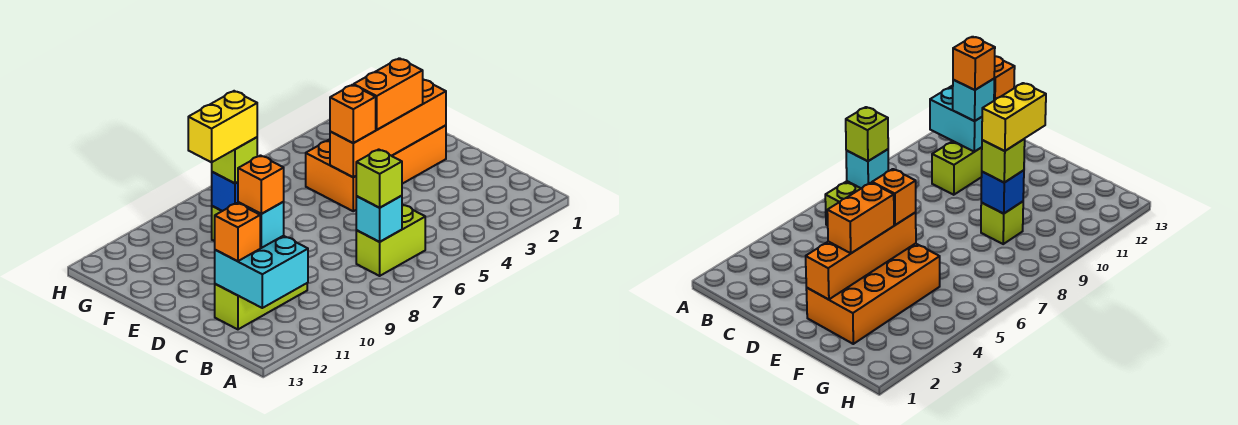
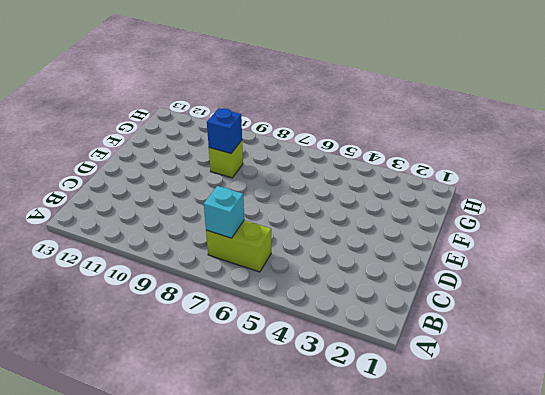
none -> lime brick C10:C12 level 1
none -> orange brick E2:F5 level 1
none -> cyan brick B11:C12 level 2

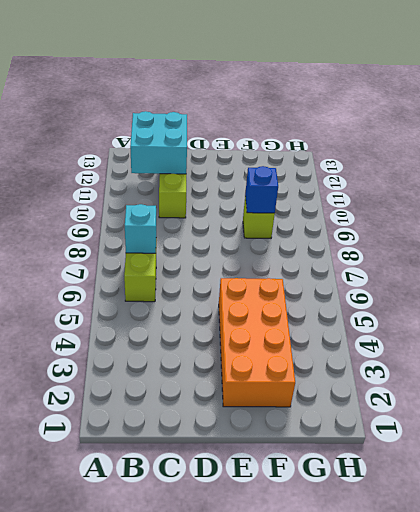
none -> orange brick E2:E5 level 2
none -> lime brick B7 level 3
none -> cyan brick C11 level 3

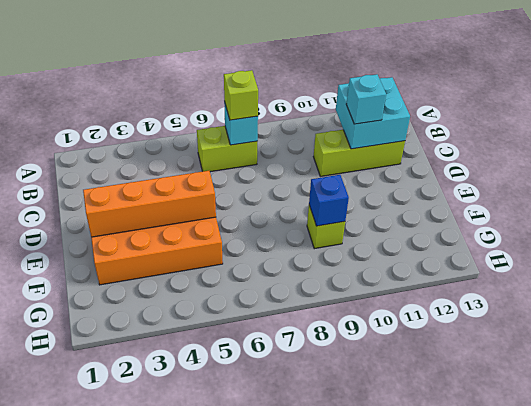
none -> orange brick C12 level 3
none -> orange brick E3:E4 level 3
none -> orange brick E5 level 3

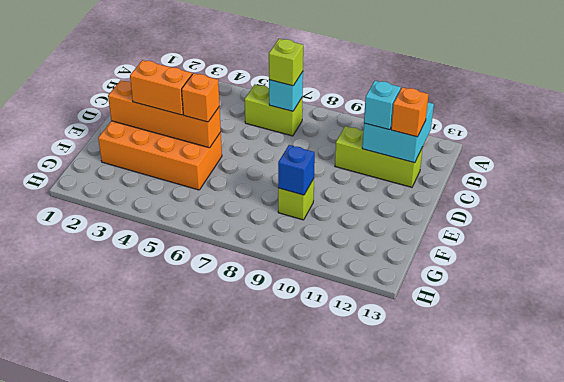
none -> lime brick F9 level 3
none -> orange brick C11 level 4
none -> yellow brick F9:F10 level 4

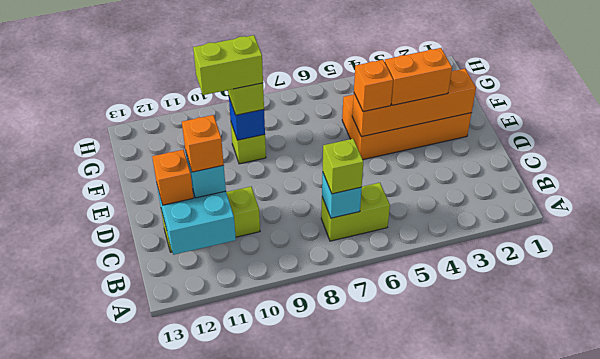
lime brick F9:F10 level 4 -> yellow brick F9:F10 level 4

